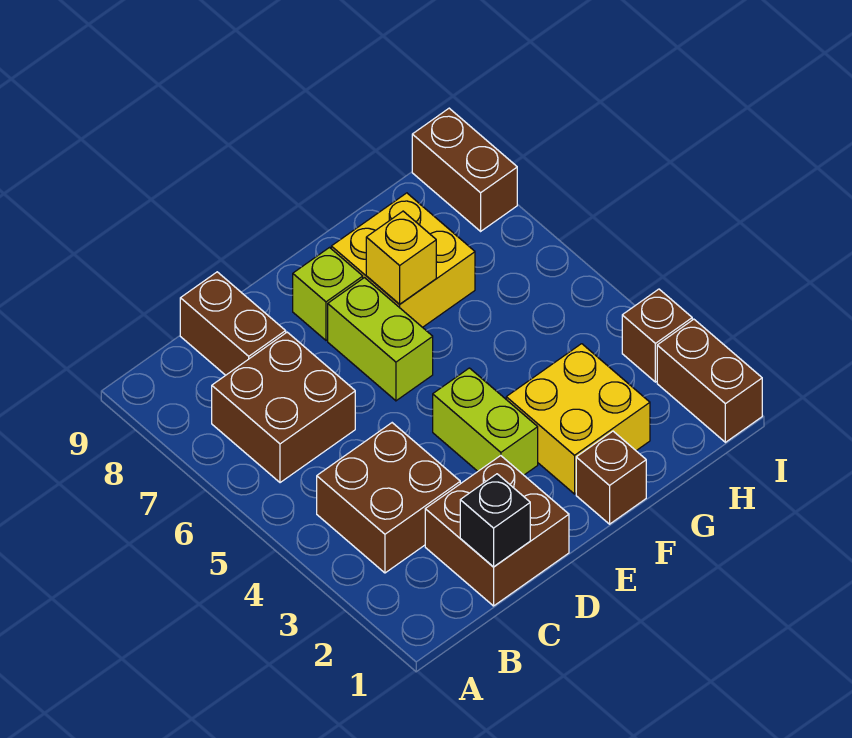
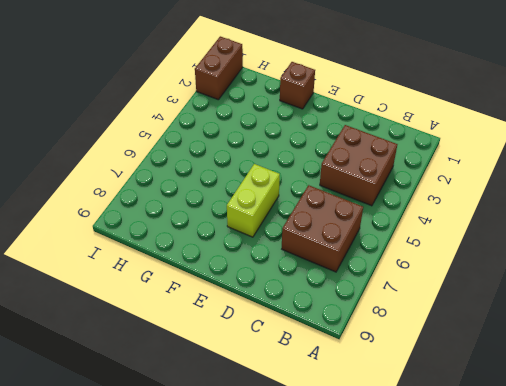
none -> brown brick C1:D2 level 1
none -> brown brick C8:C9 level 1
none -> lime brick E3:E4 level 1

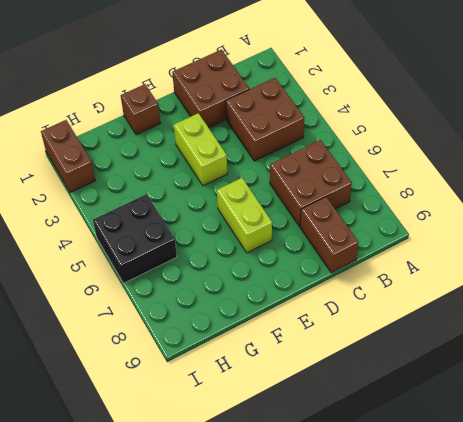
black brick H5:I6 level 1 -> none
none -> lime brick E8 level 1
none -> yellow brick F2:G3 level 1
none -> yellow brick F7:G8 level 1

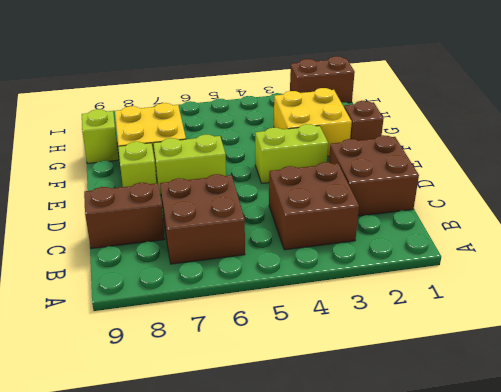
lime brick G9 level 1 -> none
none -> brown brick I3 level 1
none -> brown brick I8:I9 level 1
none -> black brick C1 level 2

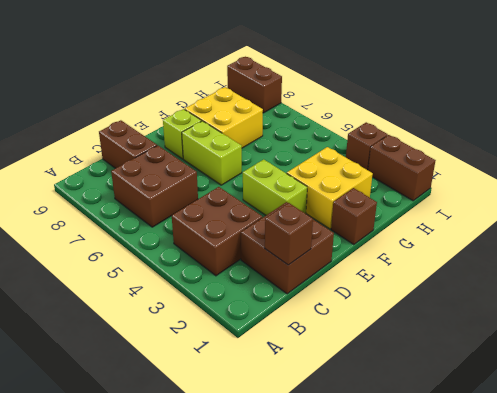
brown brick C1 level 2 -> black brick C1 level 2
none -> yellow brick F7 level 2

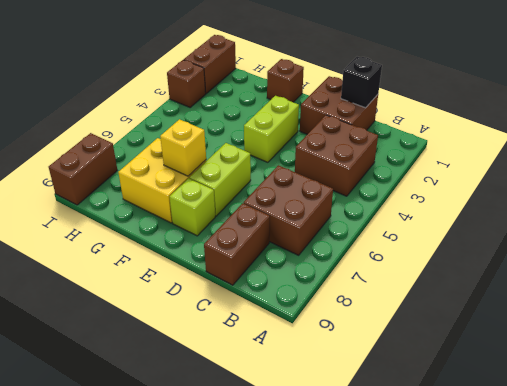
none -> yellow brick F2:G3 level 1

